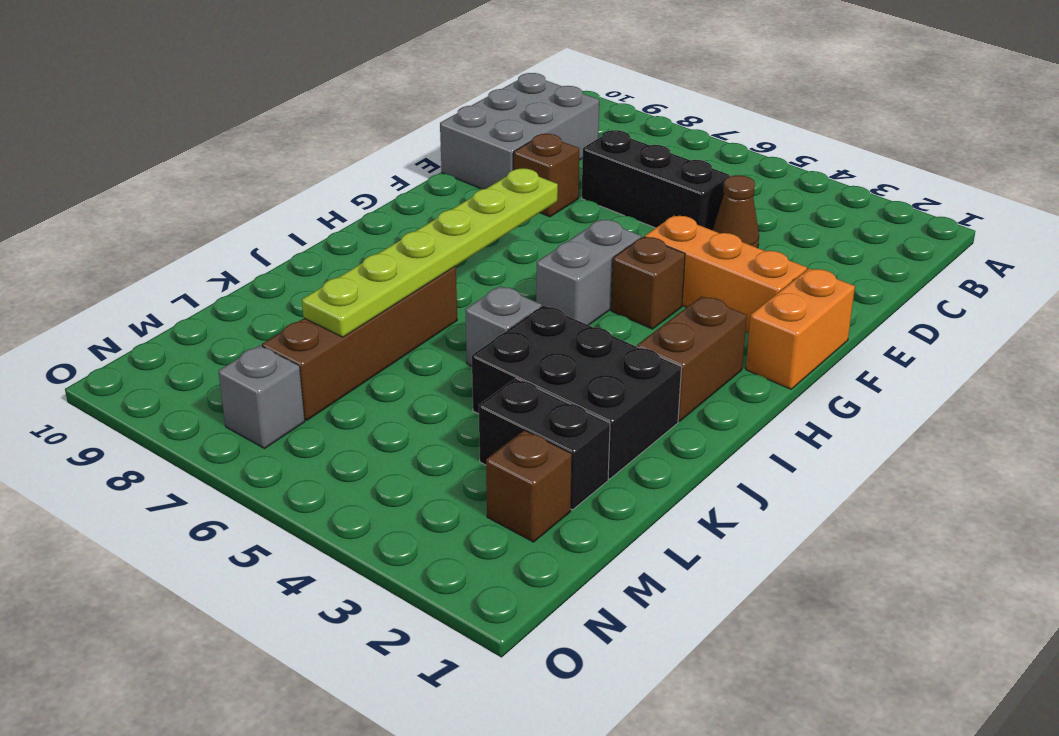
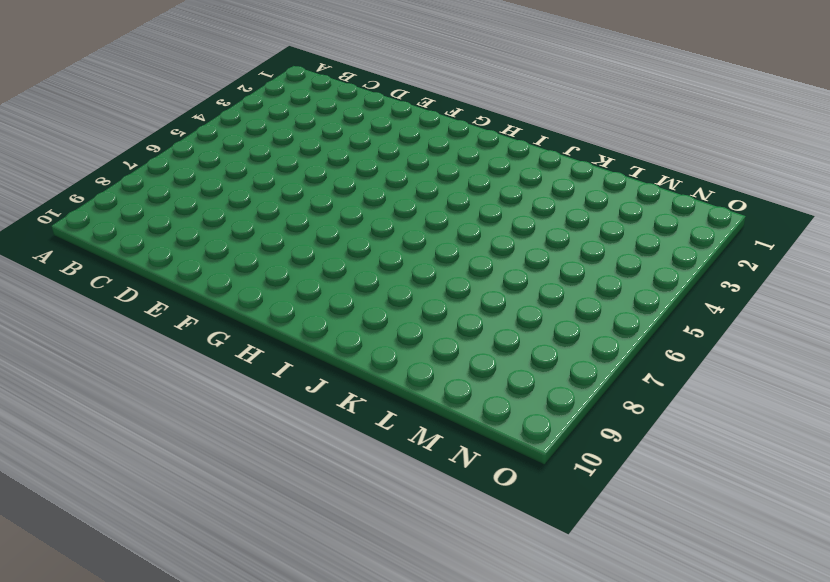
none -> grey brick C9:E10 level 1
none -> brown cone D4 level 1
none -> black brick D5:D7 level 1

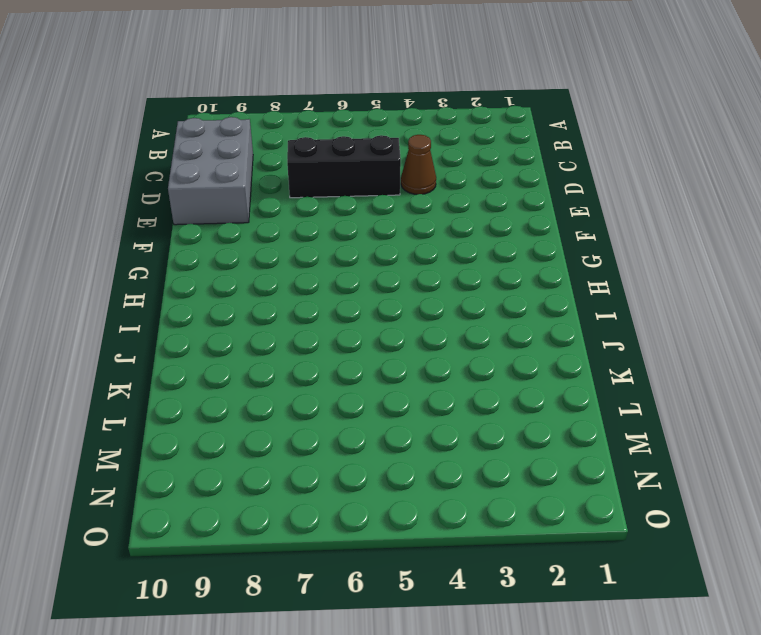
none -> brown brick E8 level 1
none -> orange brick F1:G1 level 1
none -> orange brick F2:F4 level 1

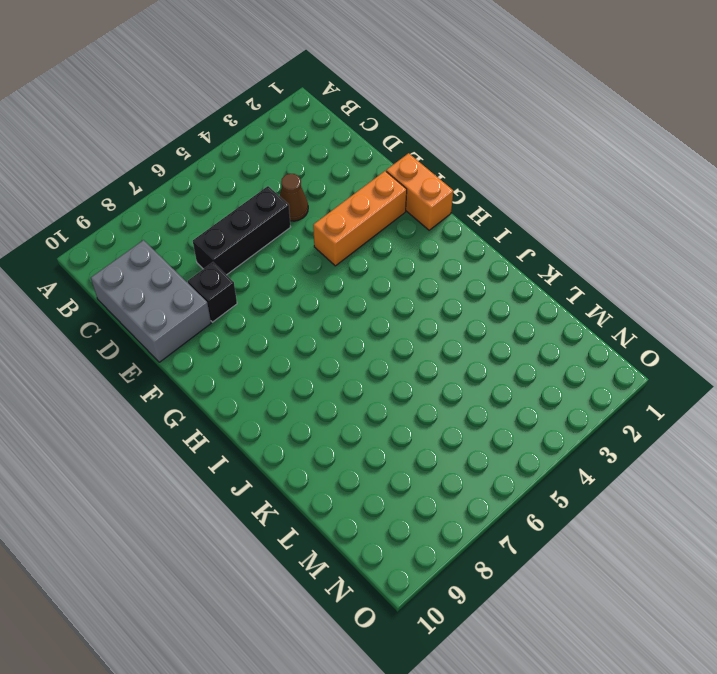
black brick E8 level 1 -> brown brick E8 level 1
none -> brown brick G4 level 1
none -> grey brick G5:H5 level 1
none -> brown brick H2:I2 level 1

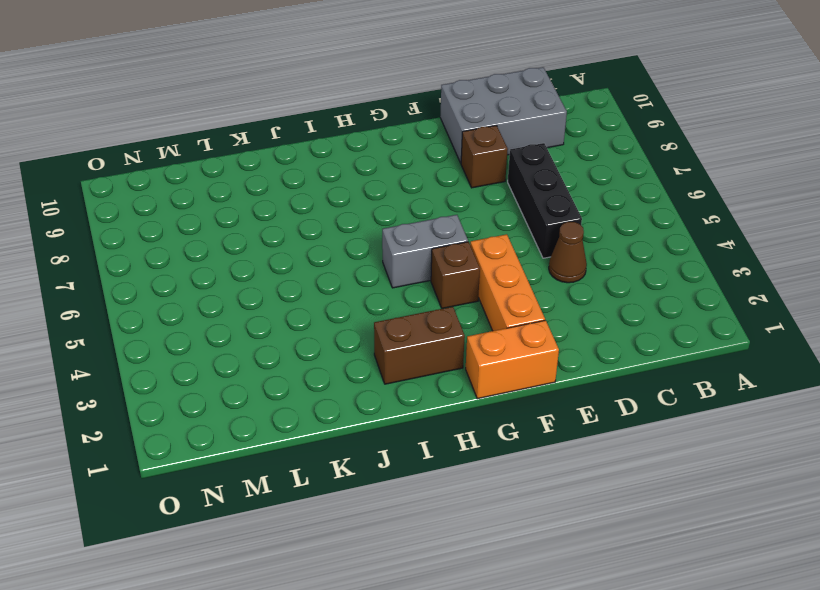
none -> black brick J2:K4 level 1
none -> grey brick J5 level 1
none -> brown brick J7:M7 level 1

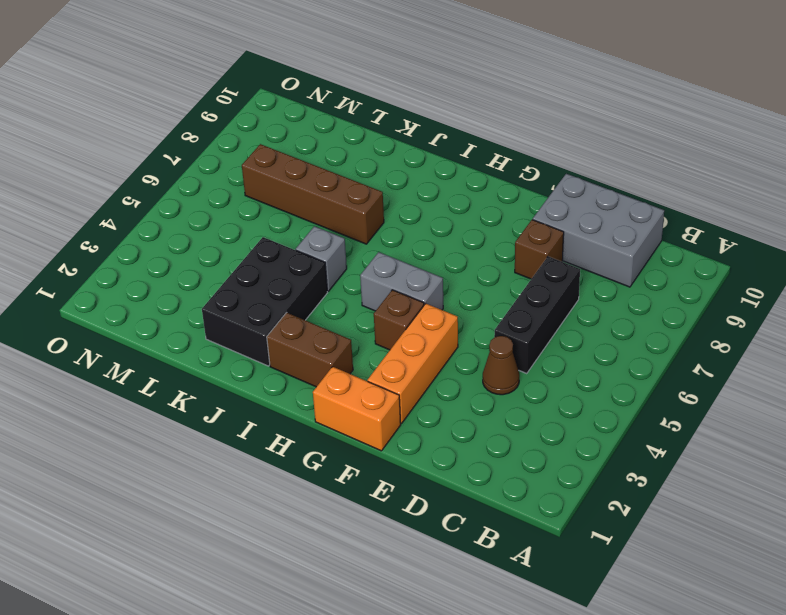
none -> black brick L2:L3 level 1
none -> brown brick M2 level 1
none -> grey brick N7 level 1

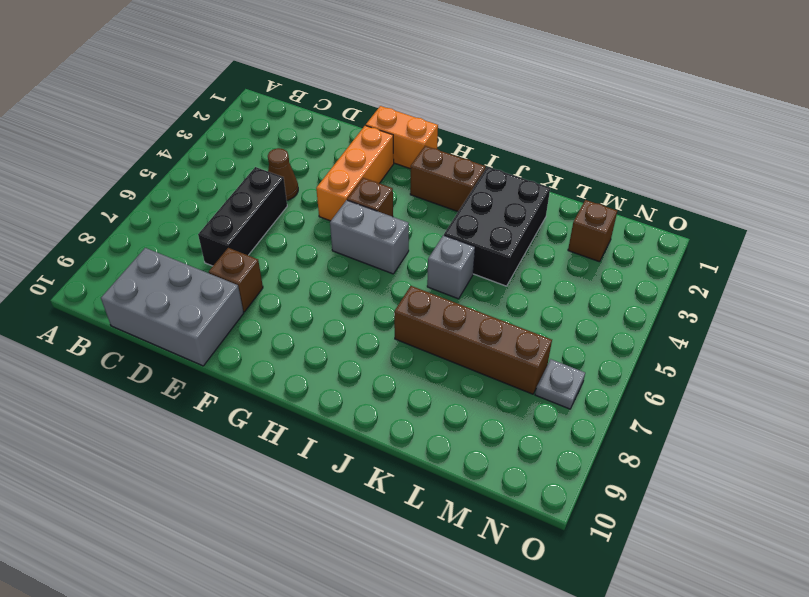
grey plate N7 level 1 -> grey brick N7 level 1
none -> black brick L2:L3 level 1
none -> lime plate G7:L7 level 2

